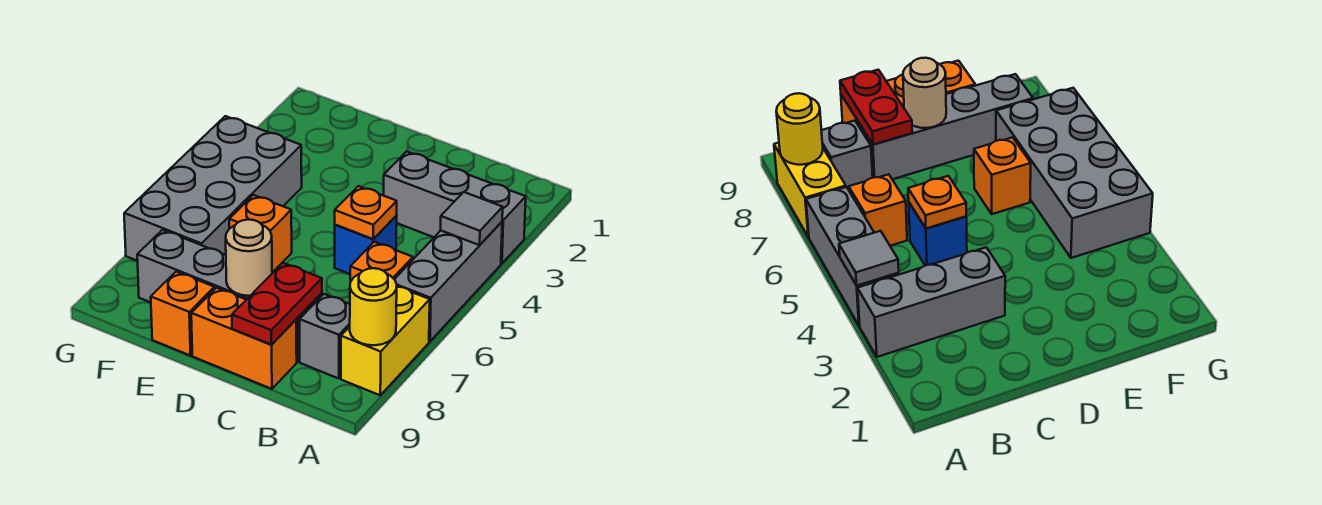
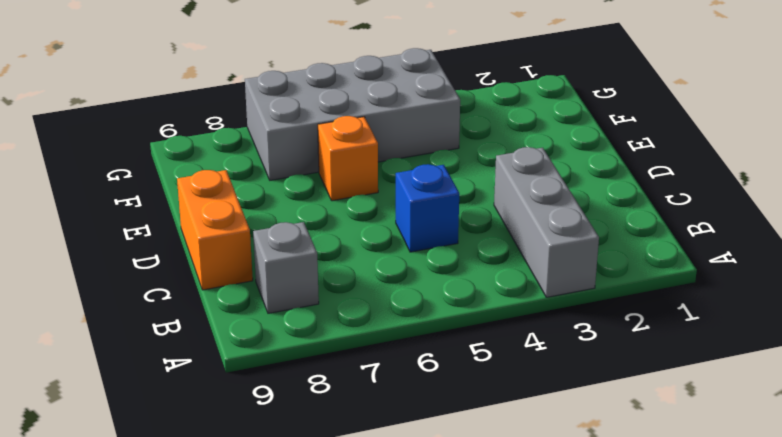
none -> grey brick A4:A6 level 1
none -> yellow brick A7:A8 level 1
none -> orange brick B6 level 1

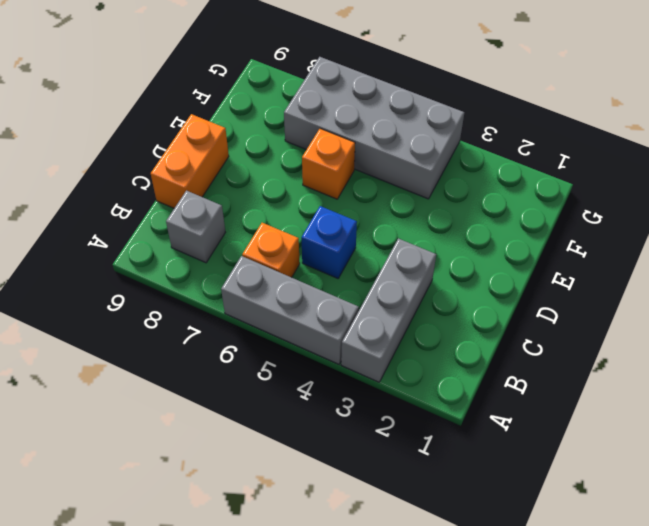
none -> yellow brick A7:A8 level 1
none -> grey brick C8:F8 level 1
none -> orange brick E9 level 1

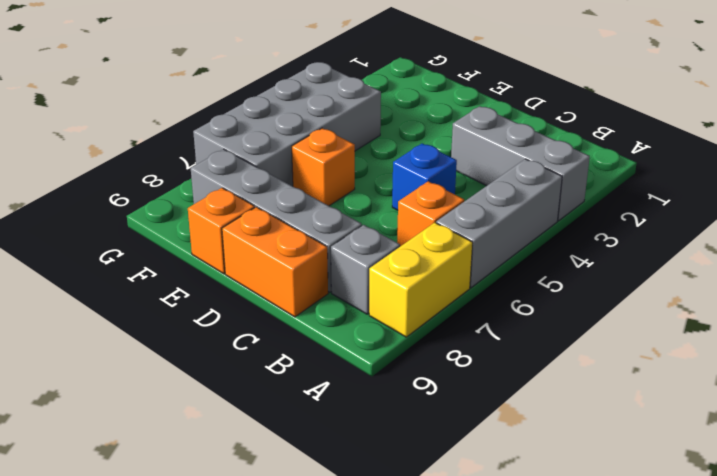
none -> grey tile A4 level 2
none -> yellow round brick A8 level 2
none -> orange plate C5 level 2

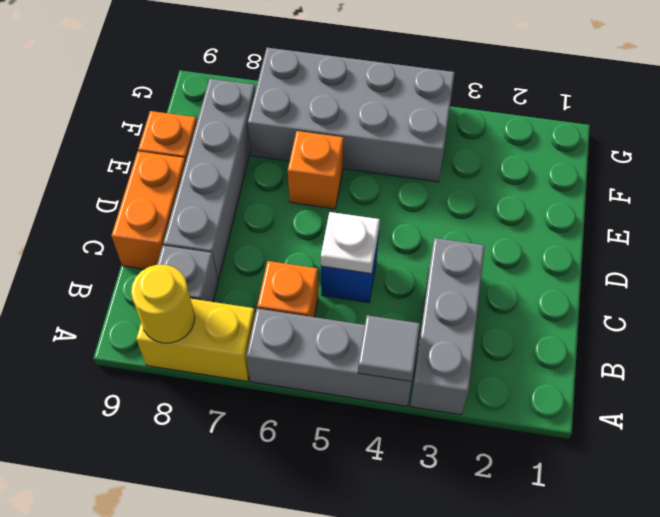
white plate C5 level 2 -> orange plate C5 level 2
none -> red plate C8:C9 level 2
none -> tan round brick D8 level 2

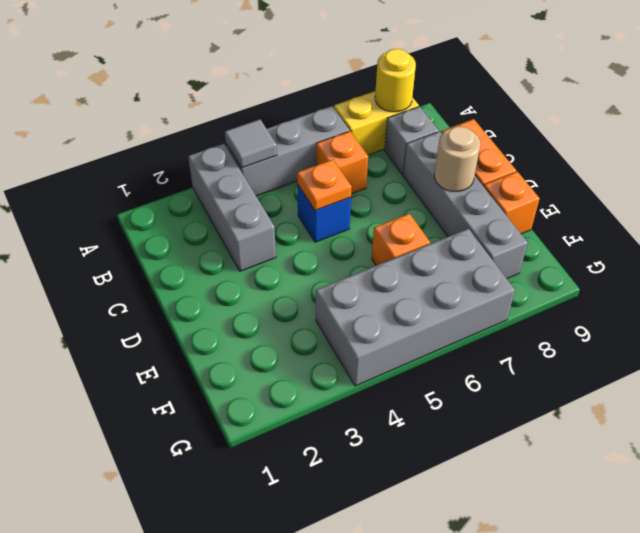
none -> red plate C8:C9 level 2

